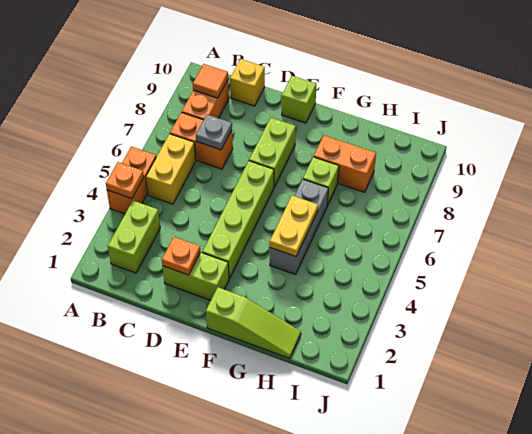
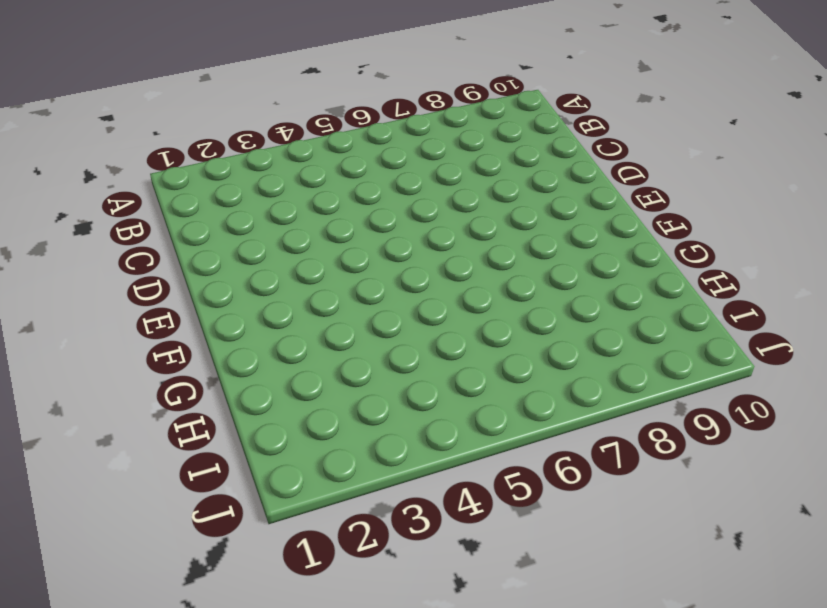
none -> orange brick A4:A5 level 1
none -> lime brick B2:B3 level 1
none -> yellow brick B5:B6 level 1

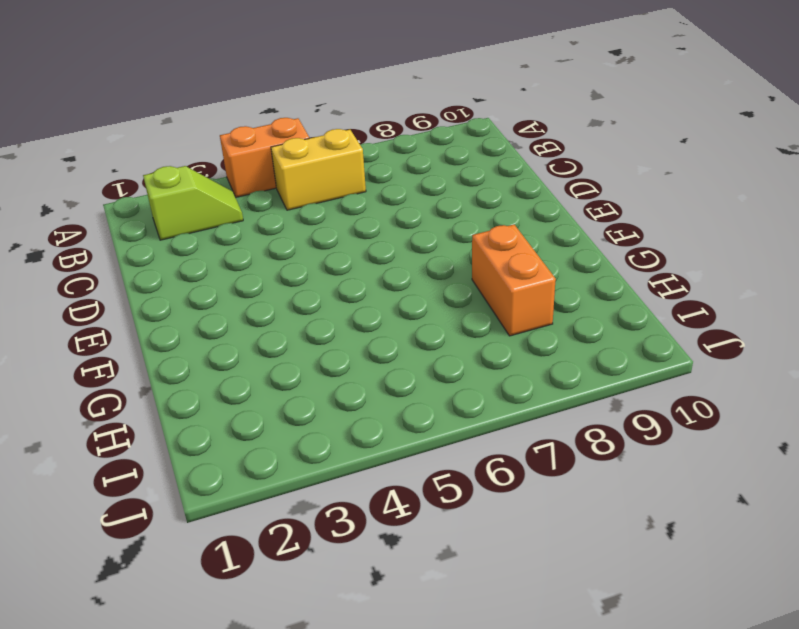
lime slope B2:B3 level 1 top 2 -> lime brick B2:B3 level 1
none -> orange brick B7:C7 level 1
none -> orange brick B8:B9 level 1
none -> yellow brick C10 level 1

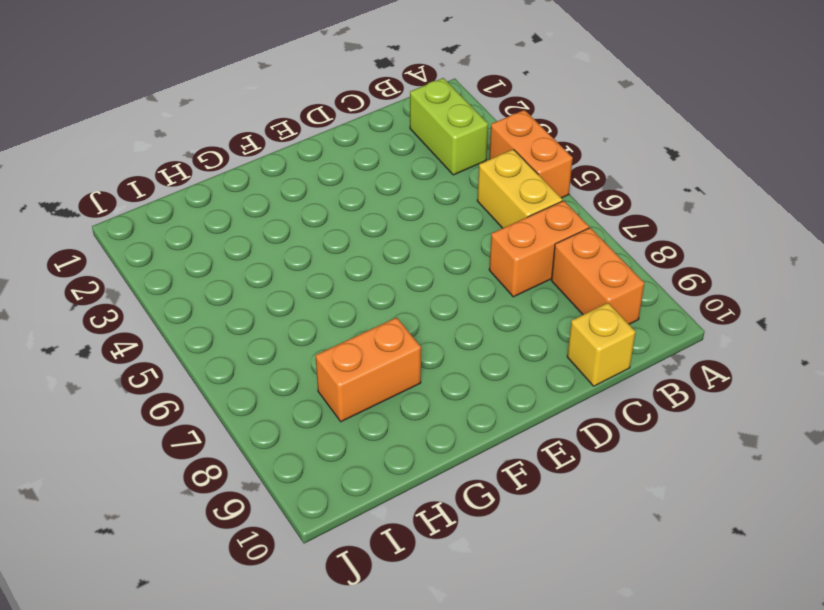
none -> lime brick D2:E2 level 1
none -> lime brick E3:E6 level 1
none -> lime brick E7:E8 level 1

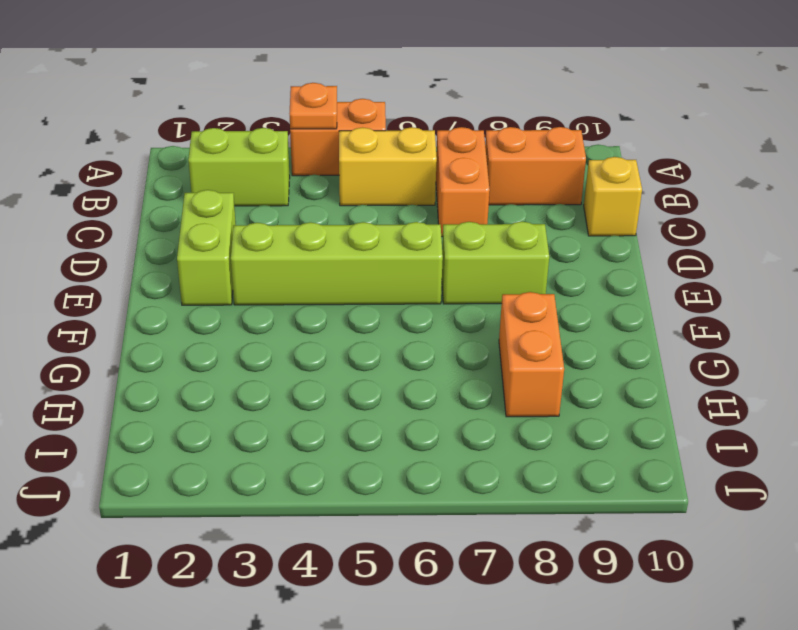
none -> lime brick E10 level 1
none -> lime slope F1:H1 level 1 top F
none -> grey brick G4:G6 level 1

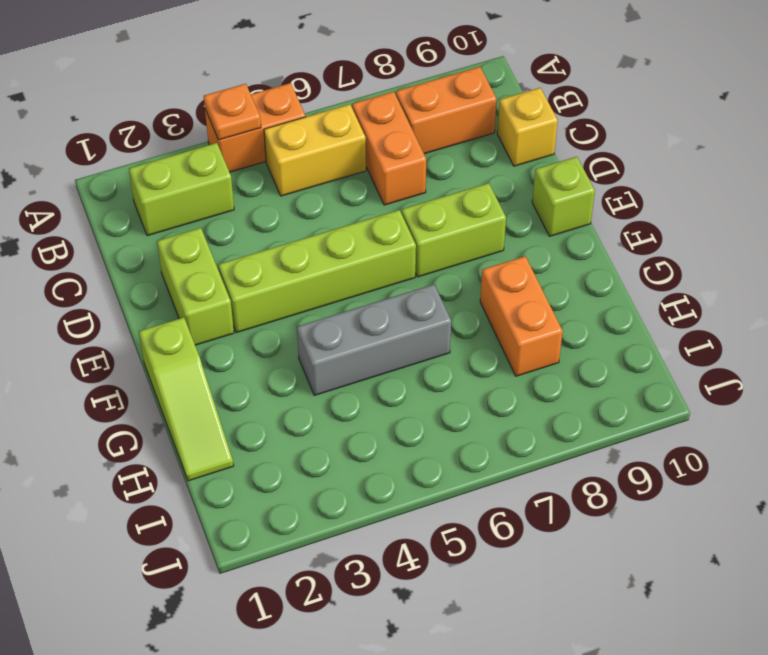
none -> lime brick G7 level 1
none -> orange tile B9 level 2
none -> grey plate C7 level 2

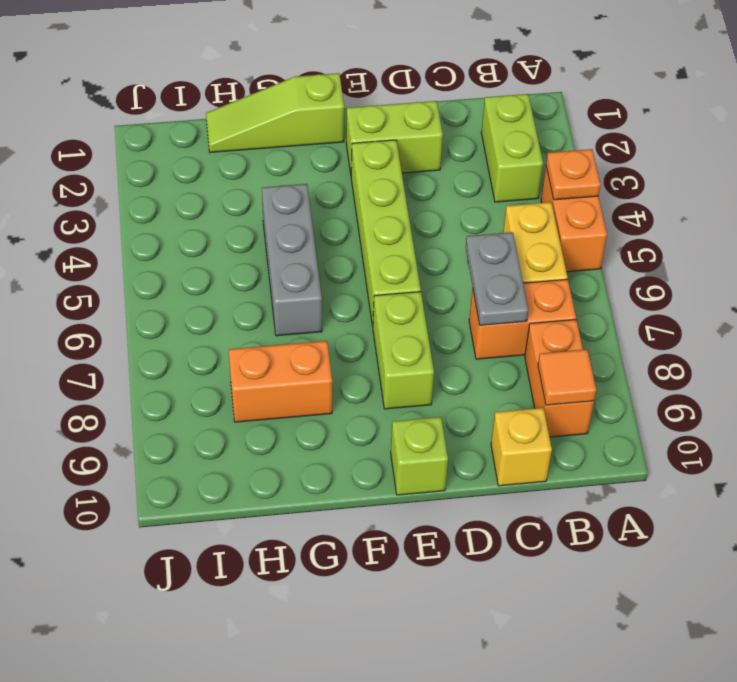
grey plate C6:C7 level 2 -> grey plate C7 level 2
none -> lime brick G7 level 1
none -> orange plate D2 level 2
none -> yellow plate G4:G5 level 2

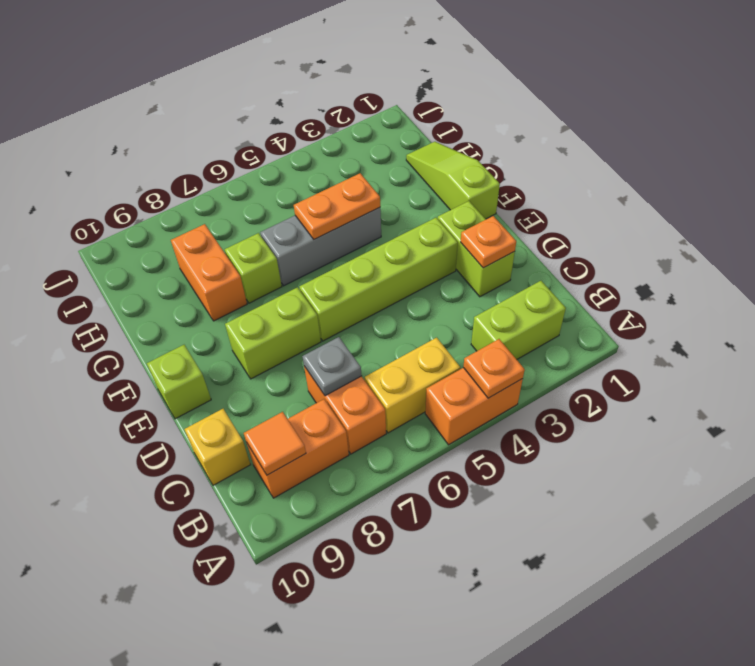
orange plate G4:G5 level 2 -> yellow plate G4:G5 level 2

